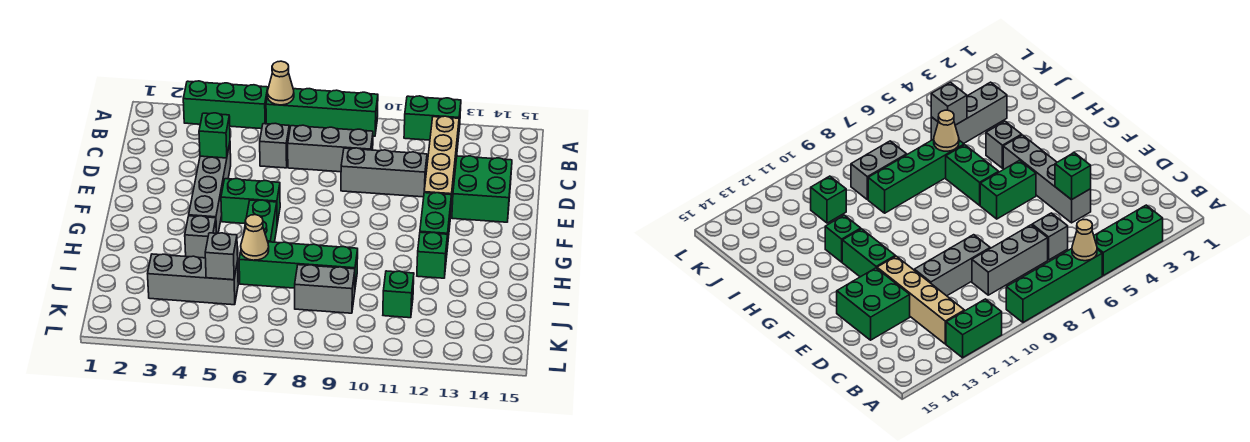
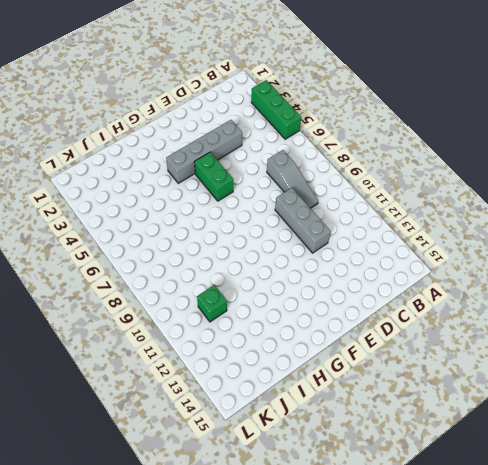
grey slope C7:C9 level 1 top 7 -> grey brick C7:C9 level 1
none -> green brick A6:A9 level 1
none -> green brick A11:A12 level 1
none -> tan brick B12:E12 level 1

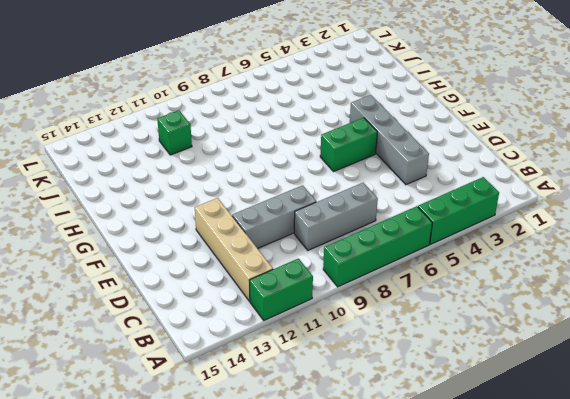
none -> grey brick C6 level 1
none -> green brick D13:E14 level 1
none -> green brick F12:G12 level 1

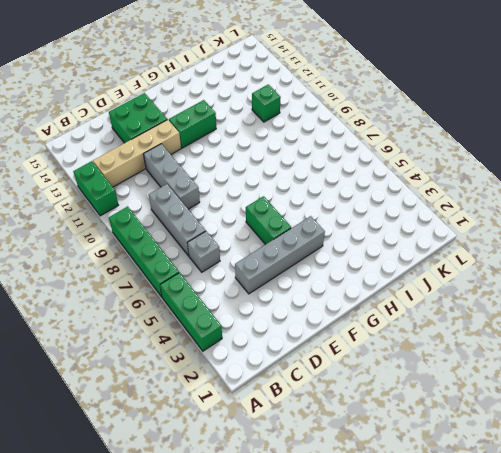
none -> green brick G6:H6 level 1
none -> grey brick H4 level 1
none -> green brick H12 level 1

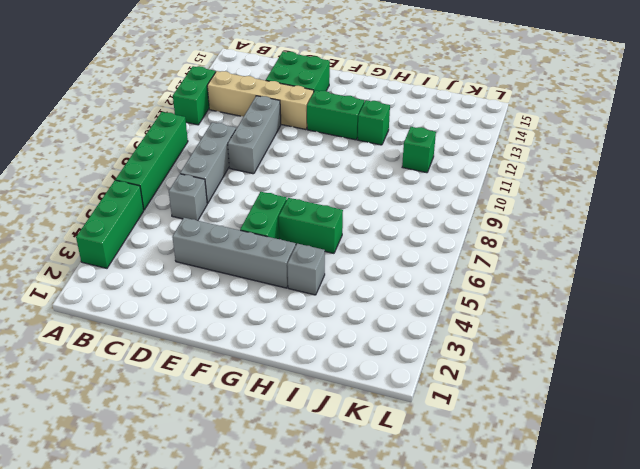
none -> green brick I6:I9 level 1
none -> grey brick J3:J5 level 1
none -> grey brick J8:J9 level 1

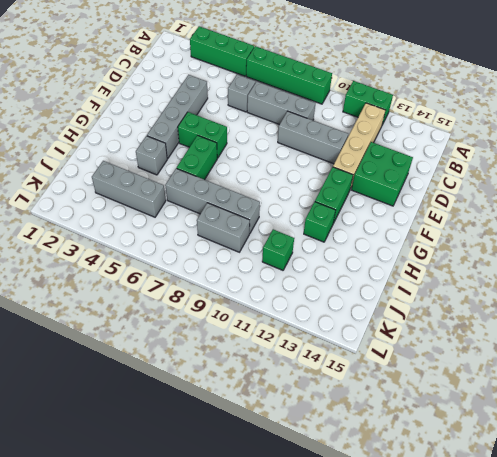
grey brick I6:I9 level 1 -> green brick I6:I9 level 1
none -> tan cone A6 level 2
none -> green brick D4 level 2
none -> tan cone I6 level 2

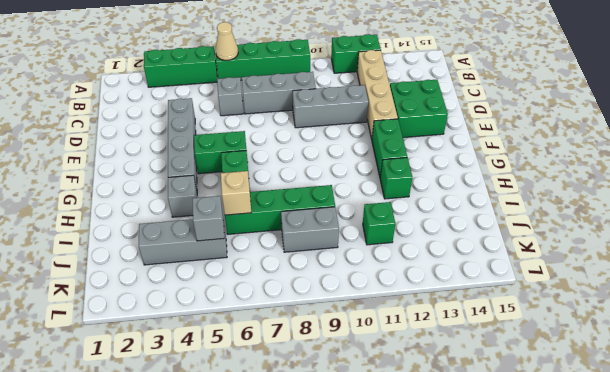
tan brick I6 level 2 -> tan cone I6 level 2
none -> green brick D4 level 2

